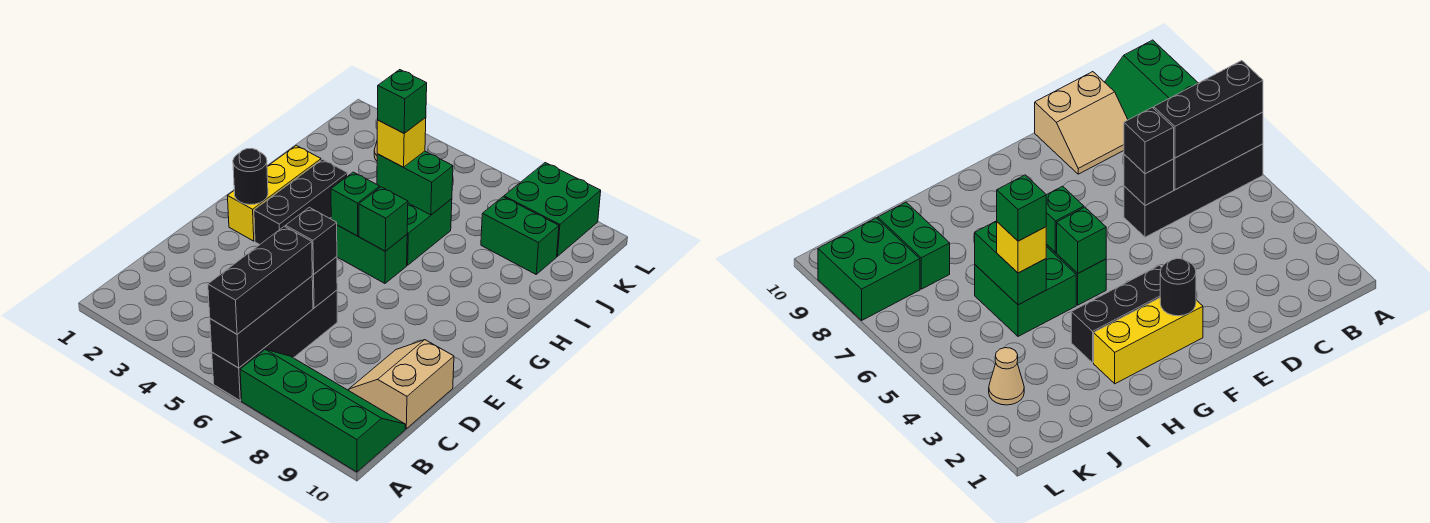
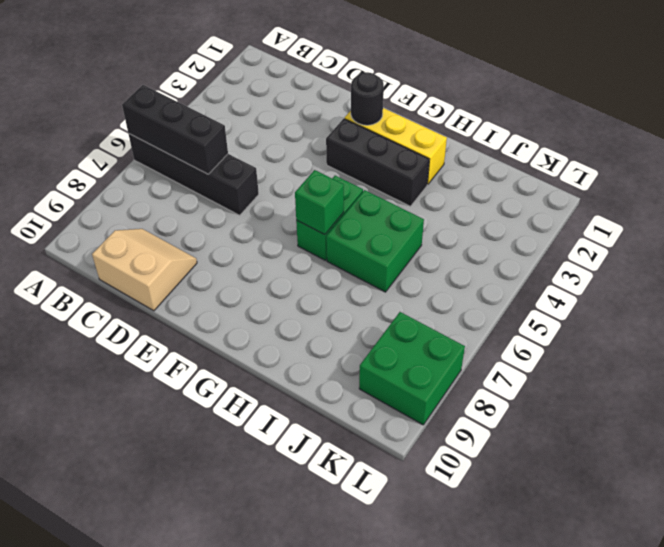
none -> green slope A7:B10 level 1 top A
none -> green brick J8:J9 level 1
none -> tan cone K3 level 1

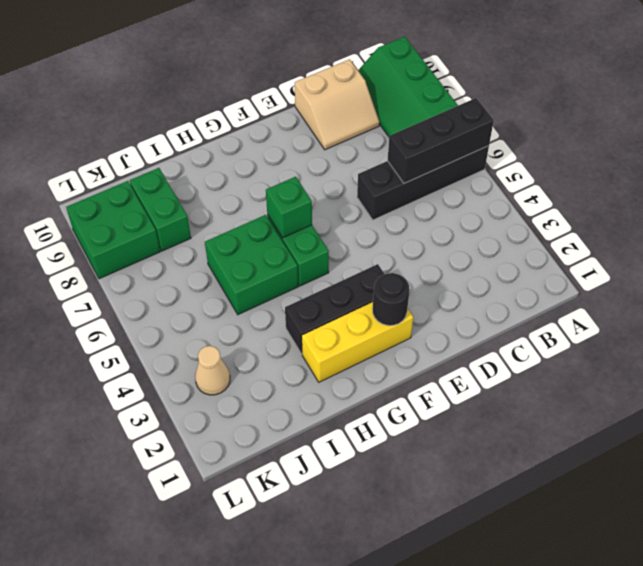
none -> black brick D6 level 2
none -> green brick G5 level 2
none -> green brick I5:I6 level 2

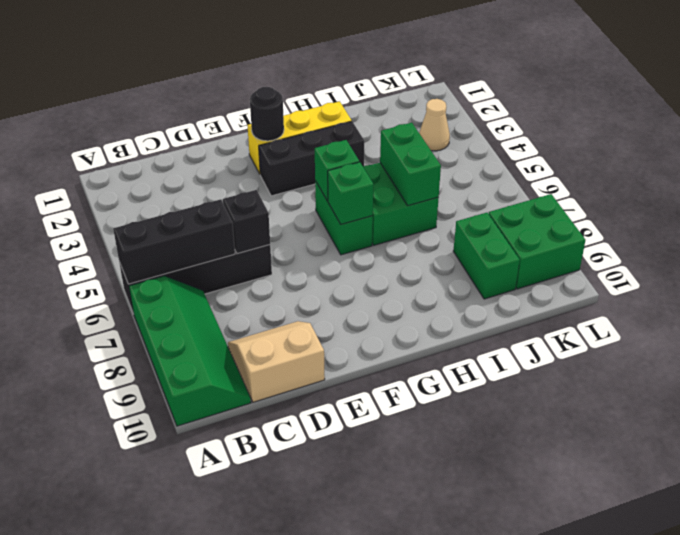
none -> black brick A6:C6 level 3
none -> black brick D6 level 3
none -> yellow brick I5 level 3

